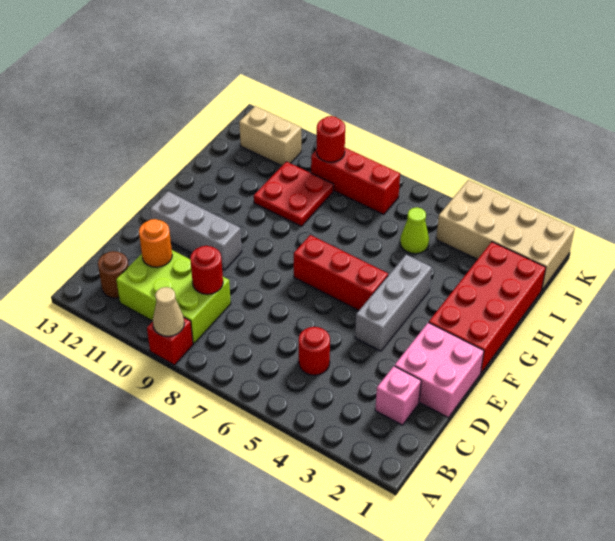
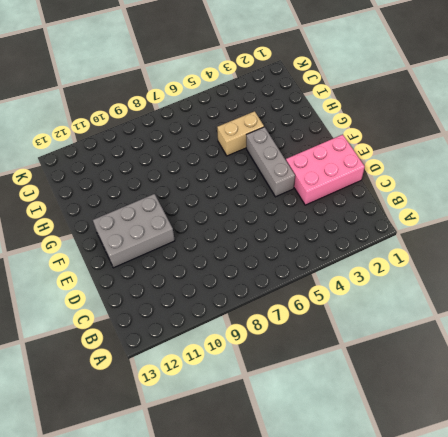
pink brick D1:E3 level 1 -> pink brick D1:E2 level 1
grey brick E10:F12 level 1 -> grey brick E10:E12 level 1
tan brick H4:H5 level 1 -> tan brick J11:J12 level 1
none -> red brick A9 level 1
none -> lime brick B9:C11 level 1
none -> brown round brick B12 level 1

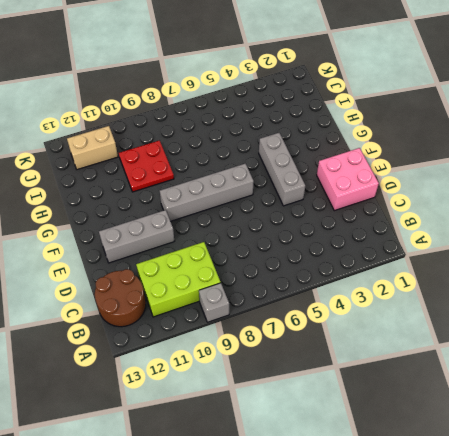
grey brick A9 level 1 -> red brick A9 level 1
brown round brick B12:C13 level 1 -> brown round brick B12 level 1
grey brick F6:F9 level 1 -> red brick F5:F7 level 1
none -> pink brick C2 level 1
none -> red round brick C5 level 1
none -> red brick F1:I2 level 1

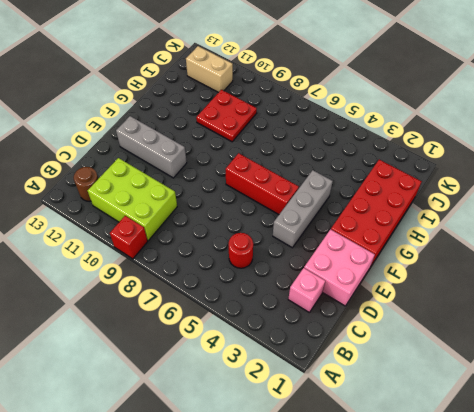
none -> lime cone I5 level 1
none -> tan brick J1:K4 level 1
none -> red brick J7:J9 level 1

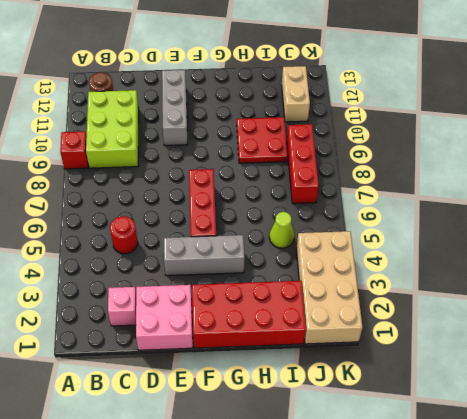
none -> tan cone A9 level 2
none -> red round brick C9 level 2
none -> orange round brick C11 level 2

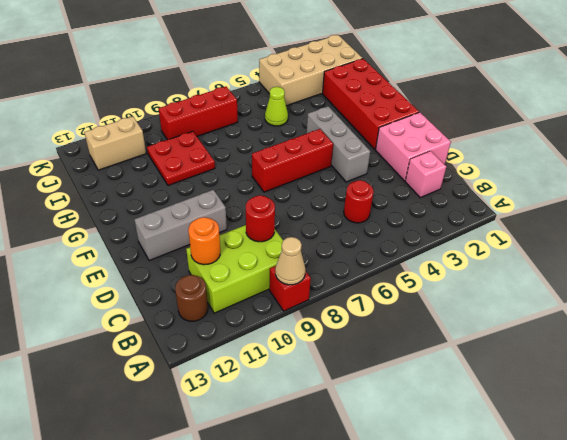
none -> red round brick J9 level 2

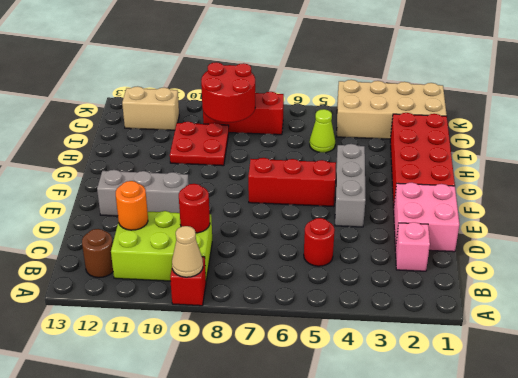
red round brick I8:J9 level 2 -> red round brick J9 level 2

